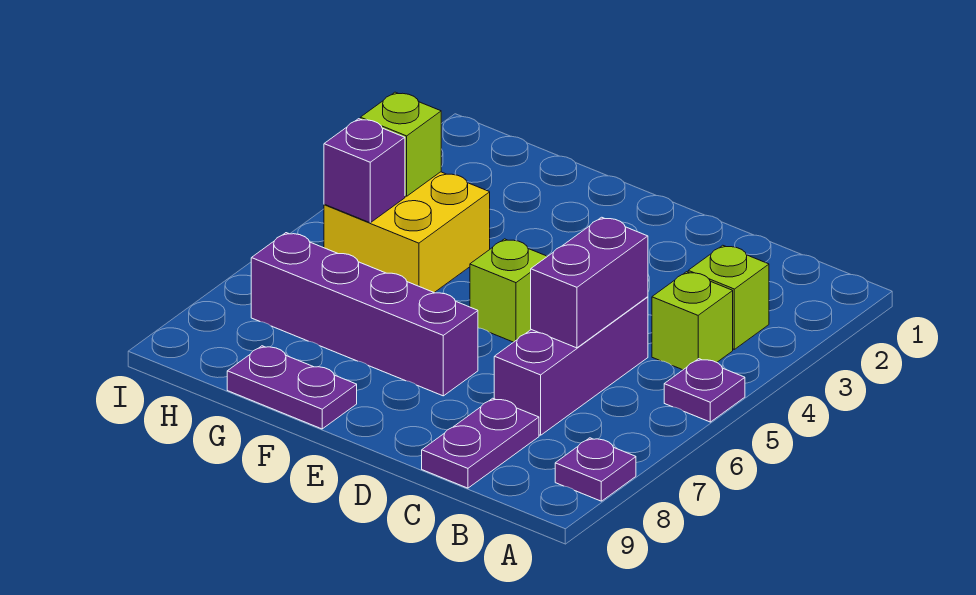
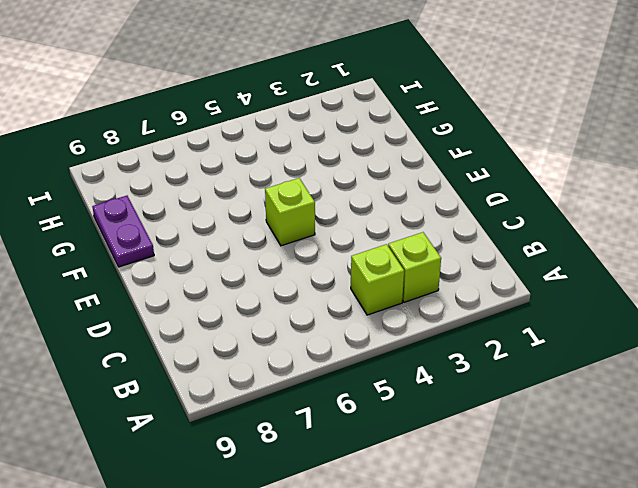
none -> purple plate A5 level 1
none -> purple plate A8 level 1
none -> purple brick C5:C7 level 1

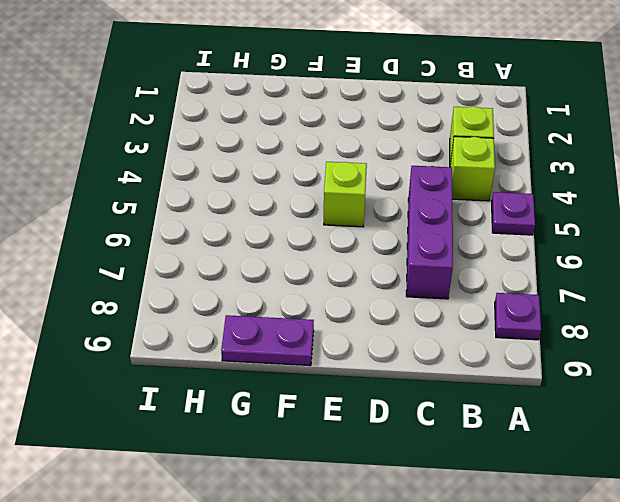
none -> purple plate C8:C9 level 1
none -> purple brick E7:H7 level 1
none -> yellow brick G4:H5 level 1

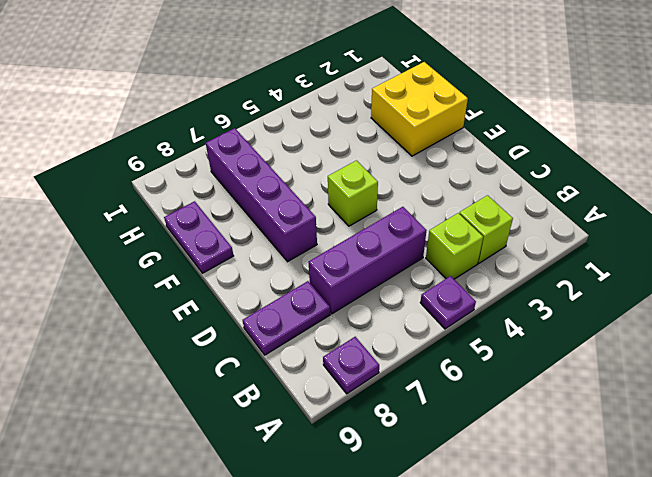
yellow brick F1:G2 level 1 -> yellow brick G4:H5 level 1
none -> purple brick C5:C6 level 2
none -> lime brick H4 level 2
none -> purple brick H5 level 2

